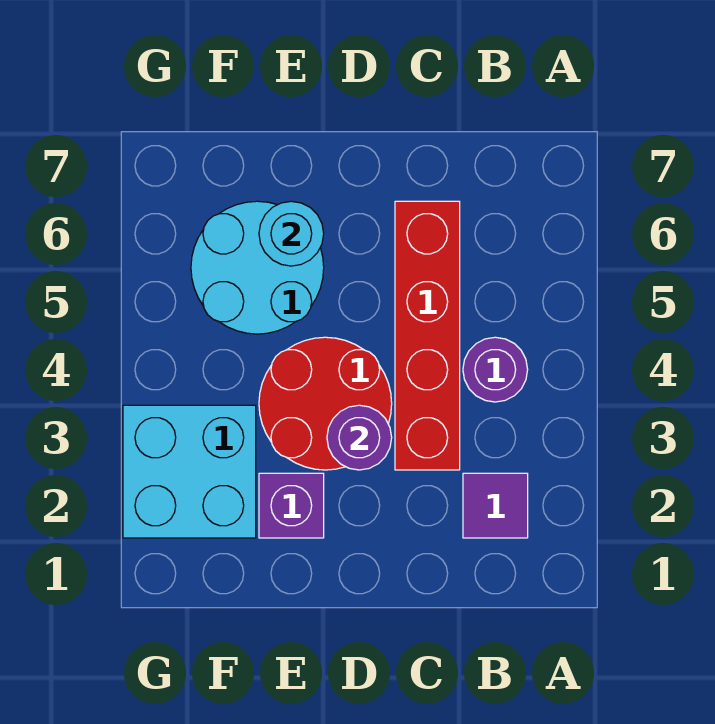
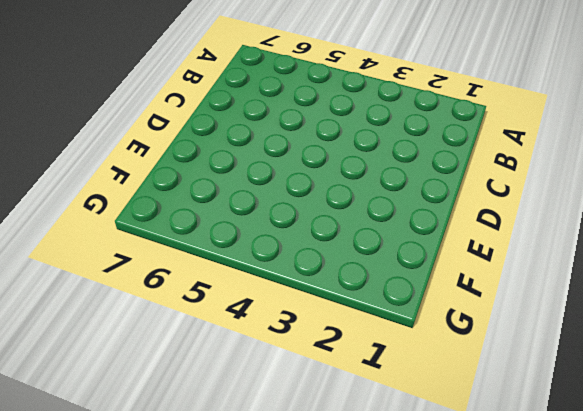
none -> purple tile B2 level 1
none -> purple round brick B4 level 1

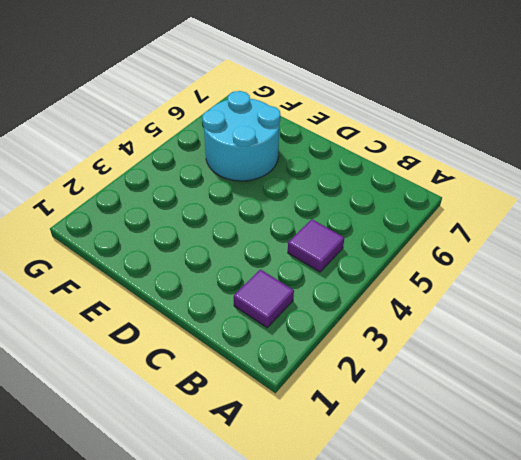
purple tile B4 level 1 -> purple round brick B4 level 1
none -> red brick C3:C6 level 1
none -> red round brick D3:E4 level 1

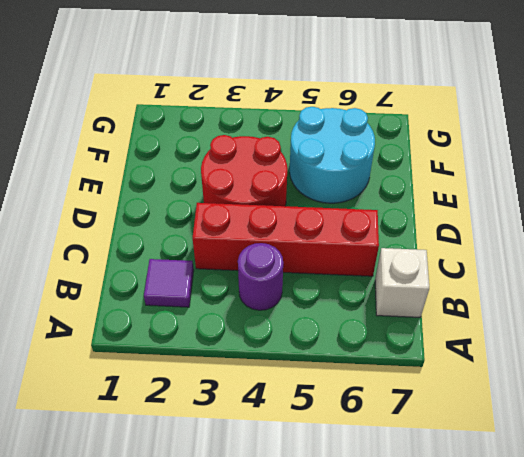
white brick B7 level 1 -> none
none -> purple brick E2 level 1
none -> cyan brick F2:G3 level 1

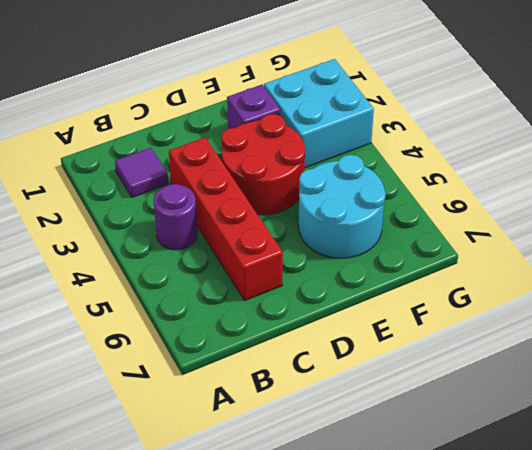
none -> purple round brick D3 level 2
none -> cyan round brick E6 level 2

